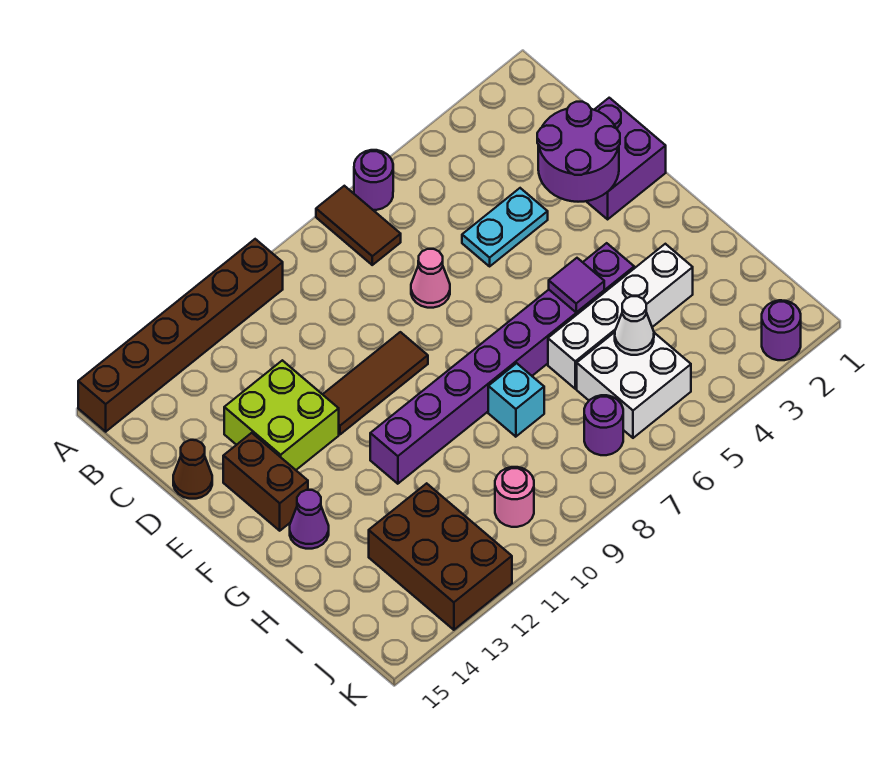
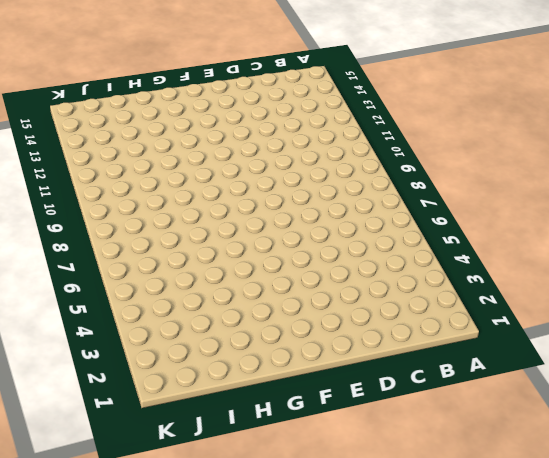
none -> purple round brick A6 level 1
none -> brown tile A7:B7 level 1
none -> brown brick A10:A15 level 1

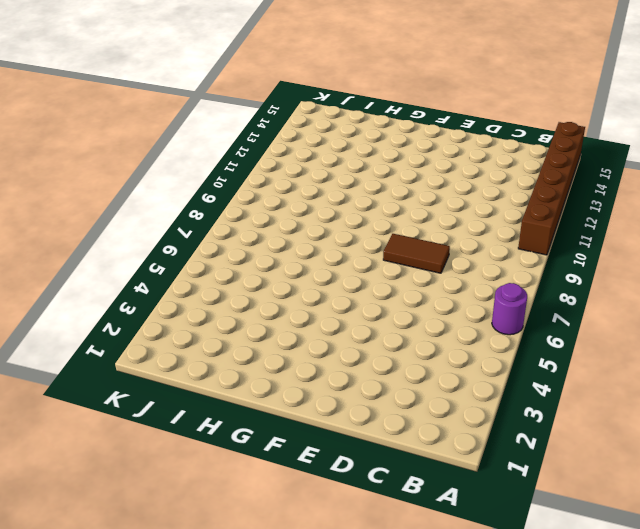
brown tile D8:E8 level 1 -> brown tile A7:B7 level 1
none -> purple brick D1:E2 level 1
none -> cyan plate D4:D5 level 1
none -> pink cone D7 level 1

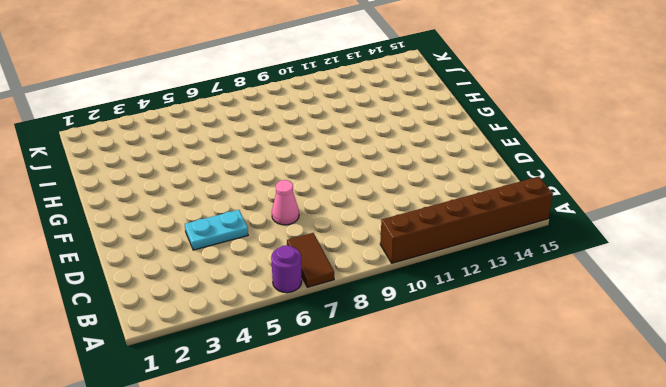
none -> purple brick D1:E2 level 1
none -> lime brick D12:E13 level 1
none -> brown cone D15 level 1

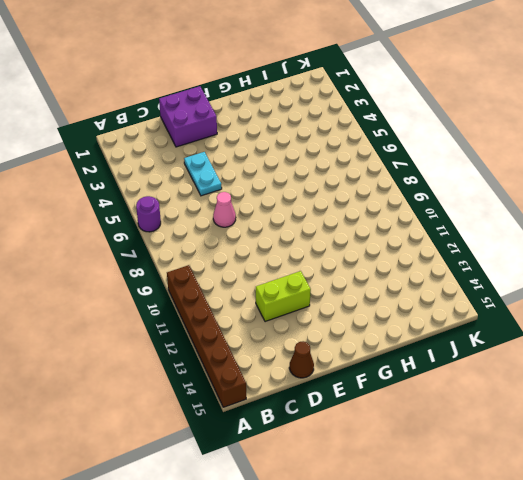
lime brick D12:E12 level 1 -> lime brick D12:E13 level 1
none -> brown tile A7:B7 level 1
none -> brown tile E9:E11 level 1
none -> brown brick E14:F14 level 1

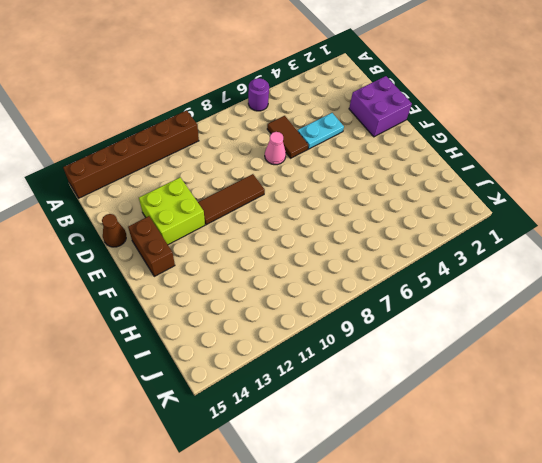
brown tile C6:D6 level 1 -> brown tile A7:B7 level 1
none -> purple brick G4:G11 level 1
none -> purple cone G14 level 1
none -> white brick H3:H6 level 1

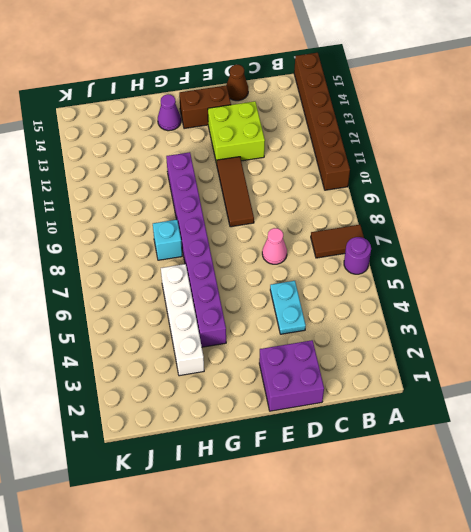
none -> white brick I5:J6 level 1
none -> brown brick I12:K13 level 1
none -> purple round brick J7 level 1

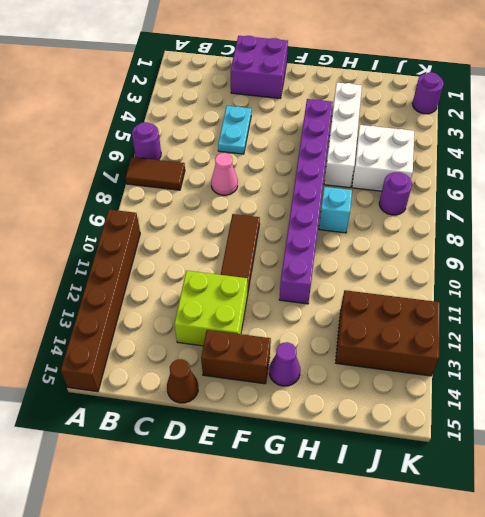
none -> pink round brick J10 level 1
none -> purple round brick D2:E3 level 2
none -> purple tile G5 level 2

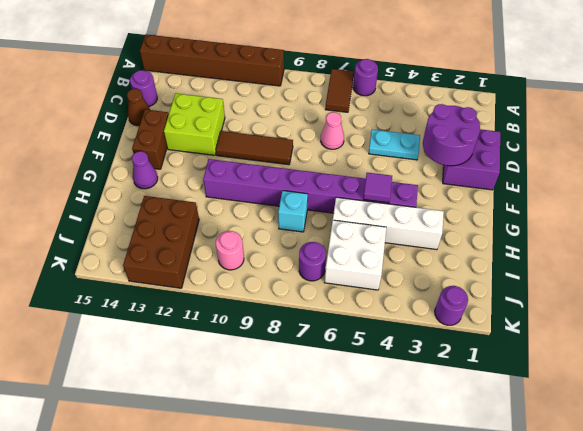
purple round brick C15 level 1 -> none
none -> white cone I5 level 2

